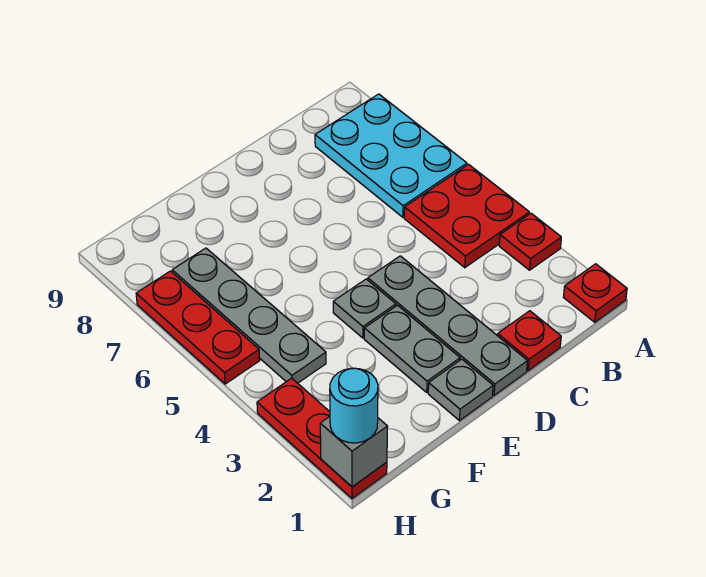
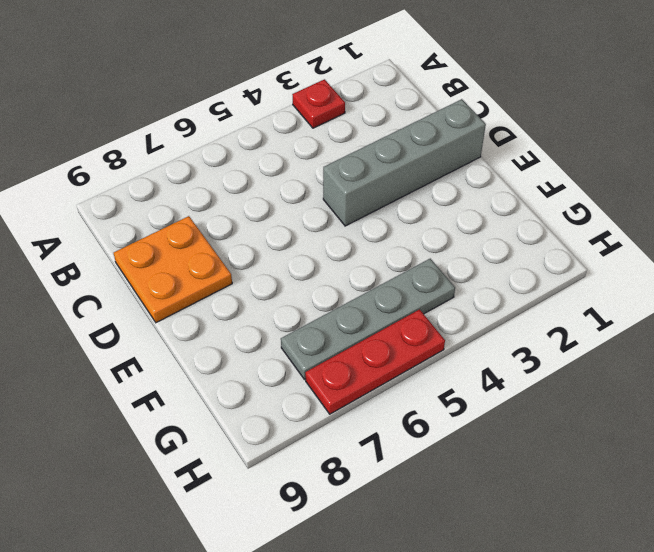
orange plate C8:D9 level 1 -> none
grey brick D1:D4 level 1 -> grey plate D1:D4 level 1
none -> red plate A1 level 1
none -> red plate A4:B5 level 1
none -> cyan plate A6:B8 level 1

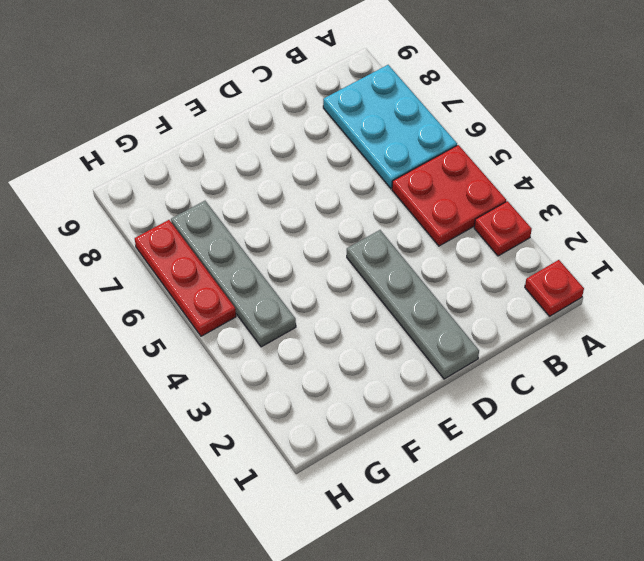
none -> red plate C1 level 1
none -> grey plate E1 level 1
none -> grey plate E2:E3 level 1

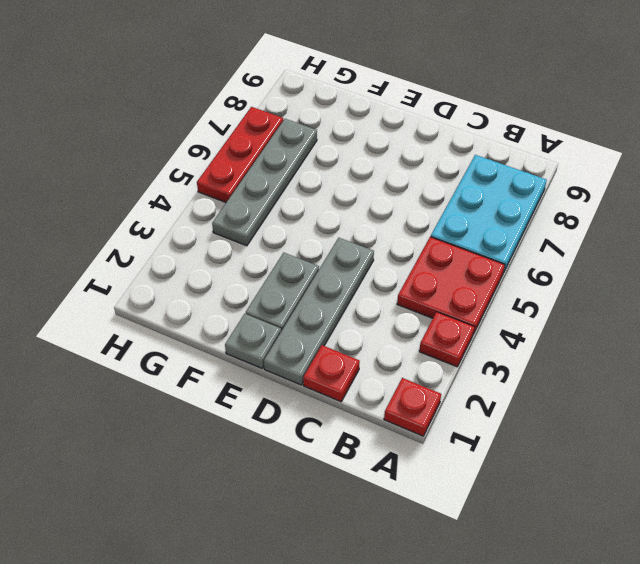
none -> grey plate E4 level 1
none -> red plate H1:H3 level 1
none -> grey brick H1 level 2

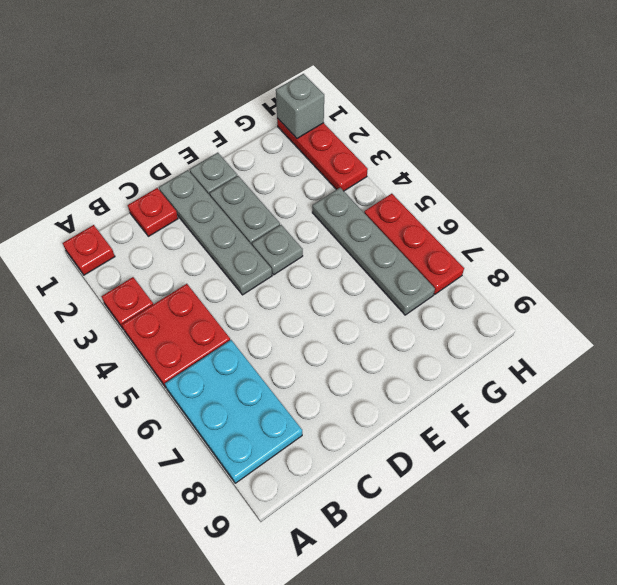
none -> cyan round brick H1 level 3

